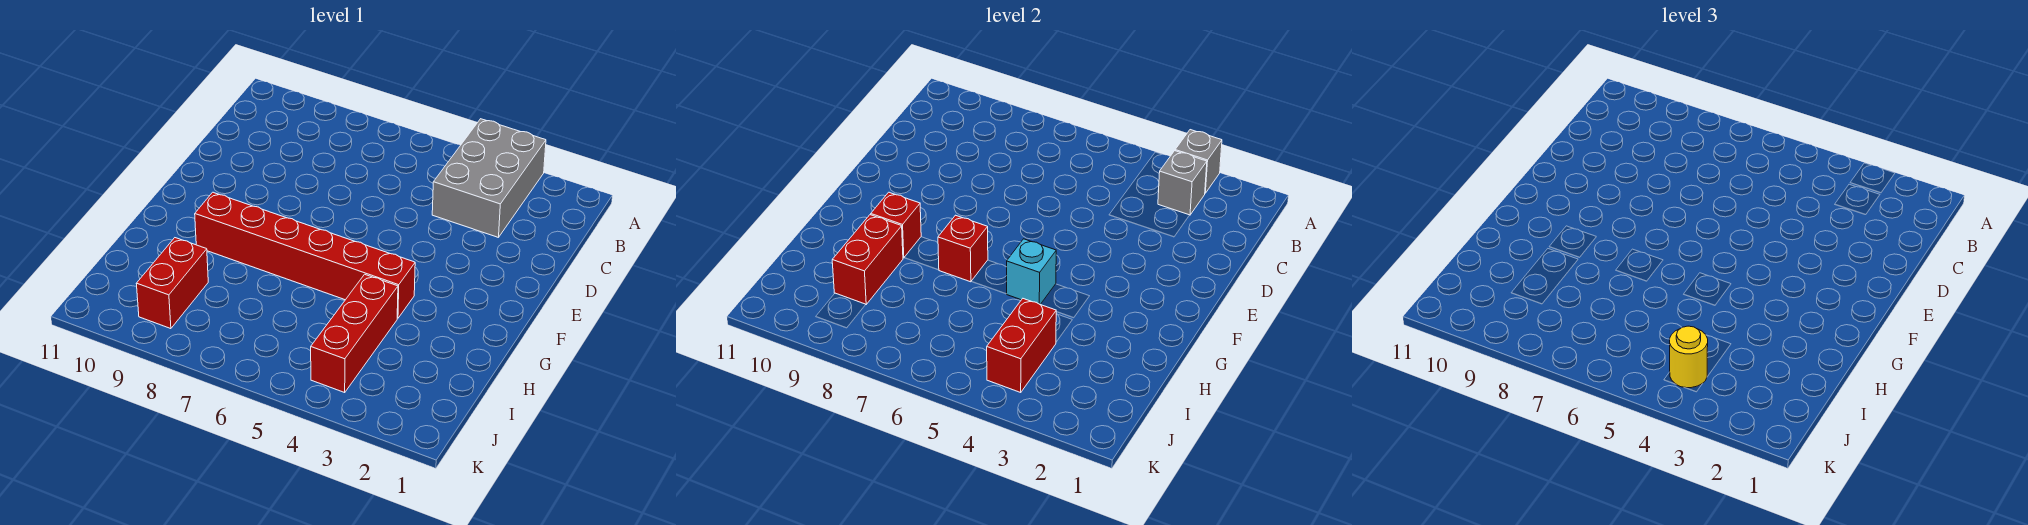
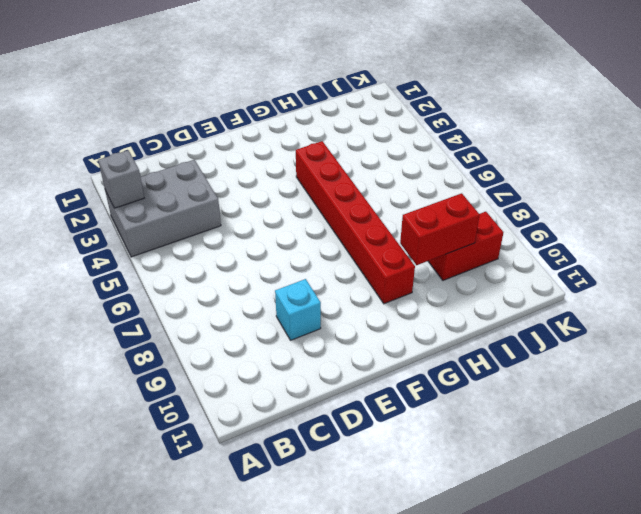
cyan brick D9 level 1 -> cyan brick G5 level 2
none -> red brick H4:J4 level 1
none -> grey brick B3 level 2
none -> red brick G7 level 2

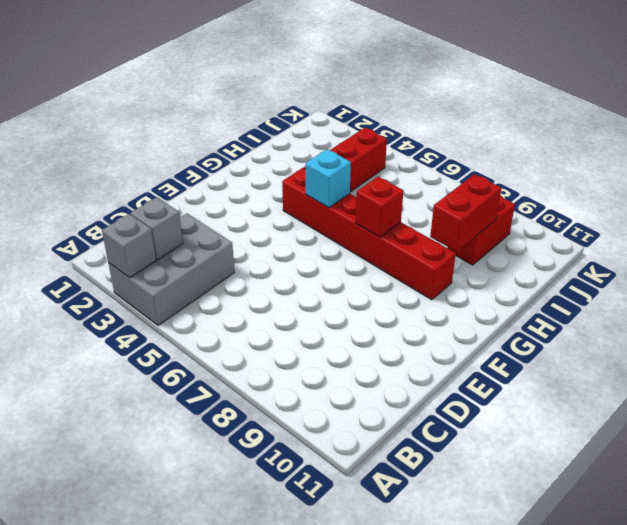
none -> red brick G9 level 2
none -> red brick I4:J4 level 2
none -> yellow round brick J4 level 3

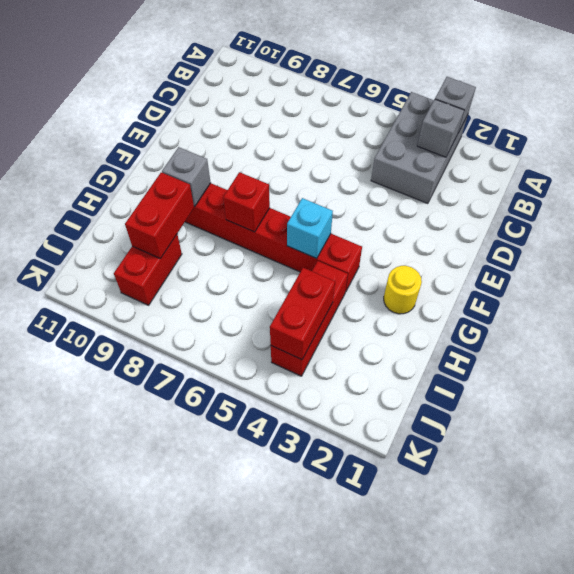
yellow round brick G2 level 1 -> yellow round brick J4 level 3
grey brick G9 level 2 -> red brick G9 level 2

